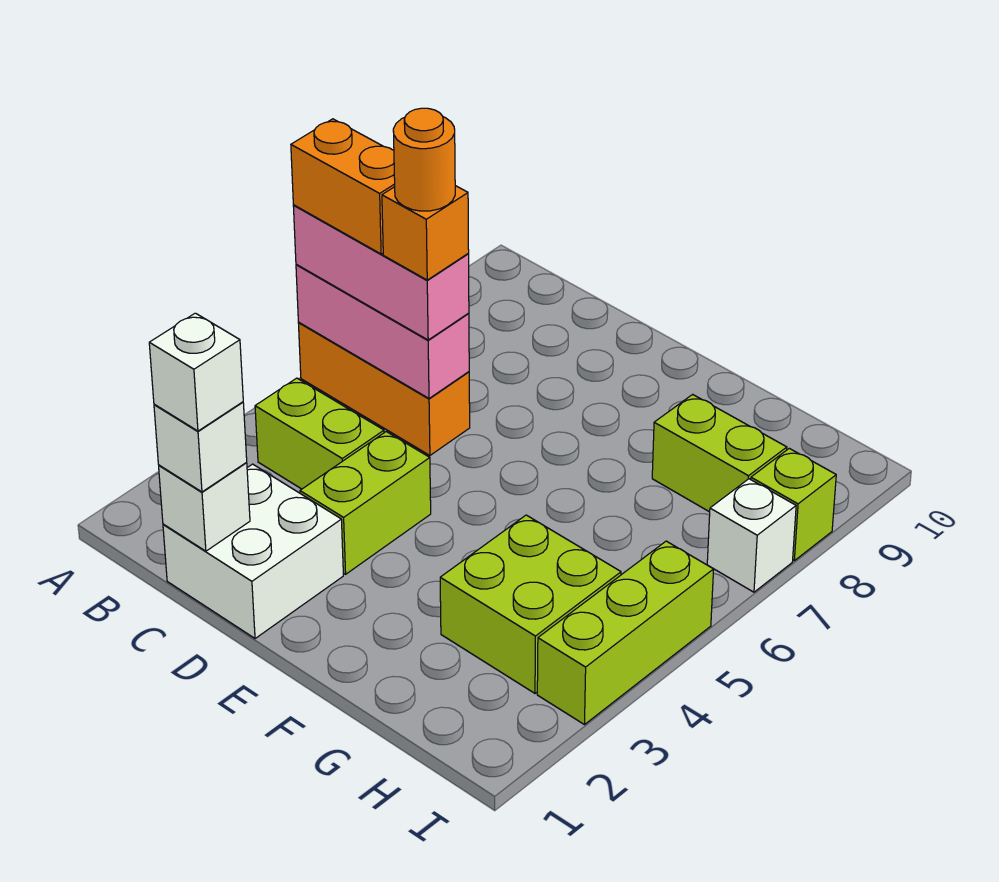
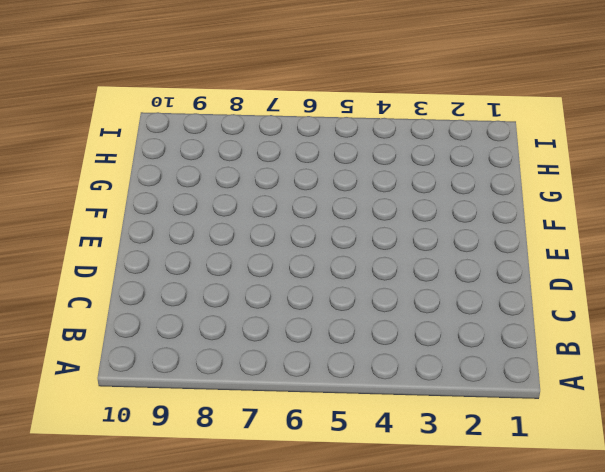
none -> orange brick A6:C6 level 1
none -> lime brick B4:C4 level 1
none -> white brick C1:D2 level 1

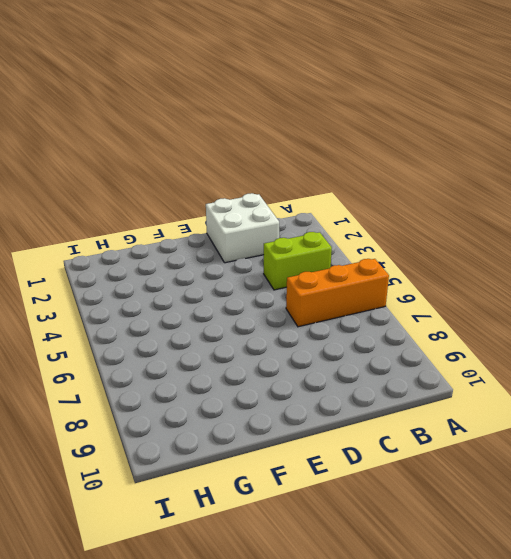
none -> lime brick D3:D4 level 1
none -> lime brick G3:H4 level 1
none -> lime brick G8:H8 level 1

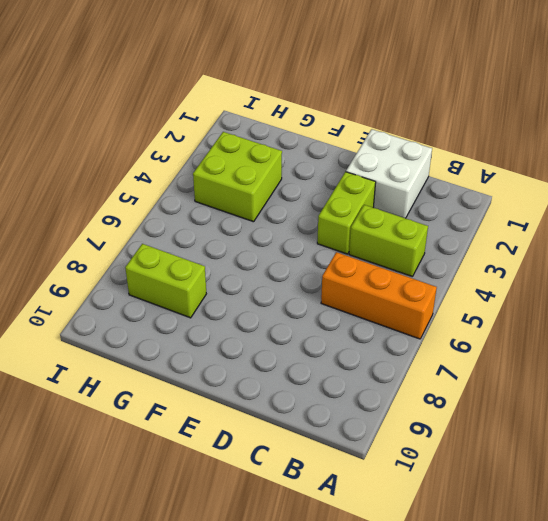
none -> lime brick I3:I5 level 1
none -> white brick I7 level 1
none -> lime brick I8 level 1

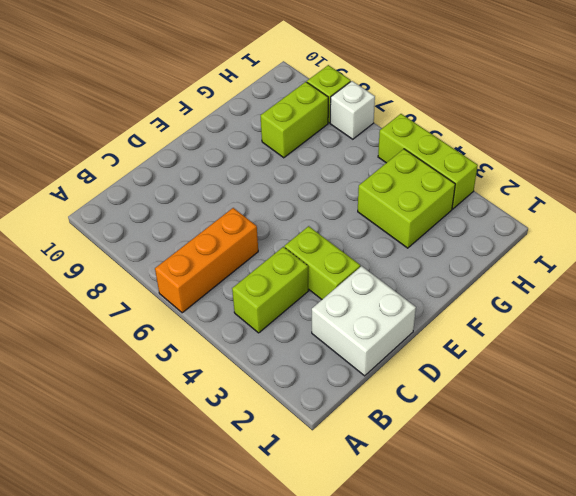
none -> pink brick A6:C6 level 2
none -> white brick C1 level 2
none -> pink brick A6:C6 level 3

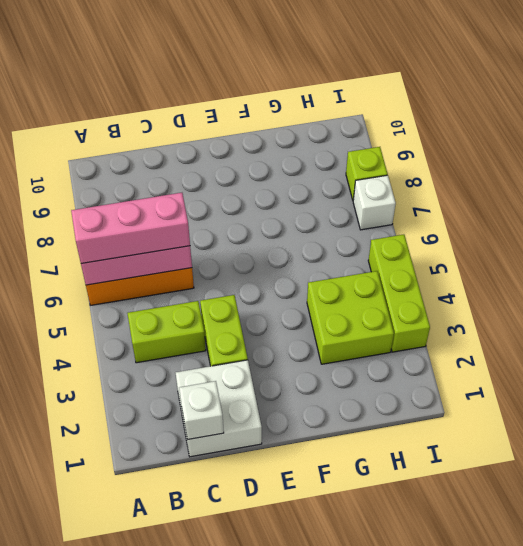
none -> lime brick G8:H8 level 1
none -> white brick C1 level 3
none -> orange brick A6:B6 level 4

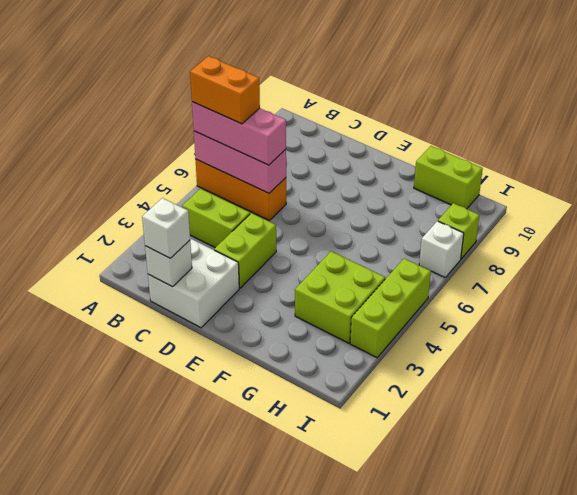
lime brick G10:H10 level 1 -> lime brick G8:H8 level 1
none -> white brick C1 level 4
none -> orange brick C6 level 4
none -> orange round brick C6 level 5

